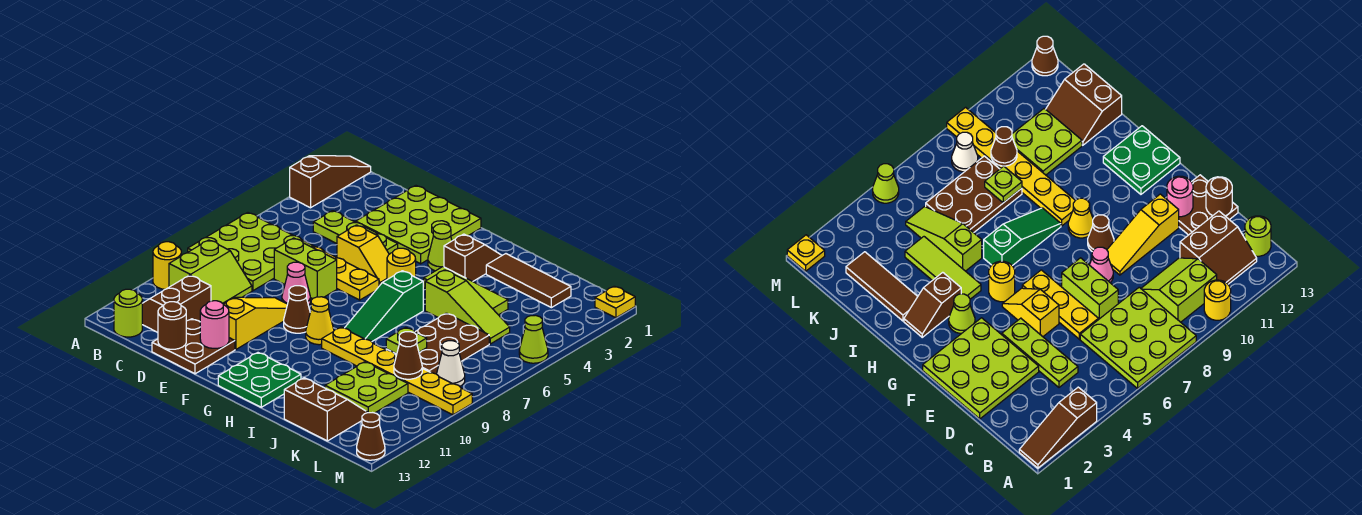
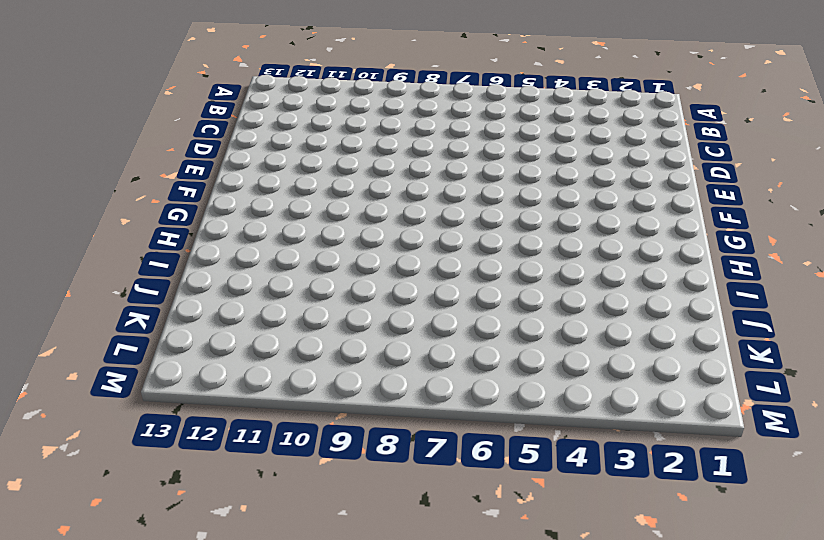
none -> brown slope A1:A3 level 1 top 3
none -> lime plate A6:C8 level 1
none -> yellow round brick A10 level 1
none -> lime slope B9:C10 level 1 top B

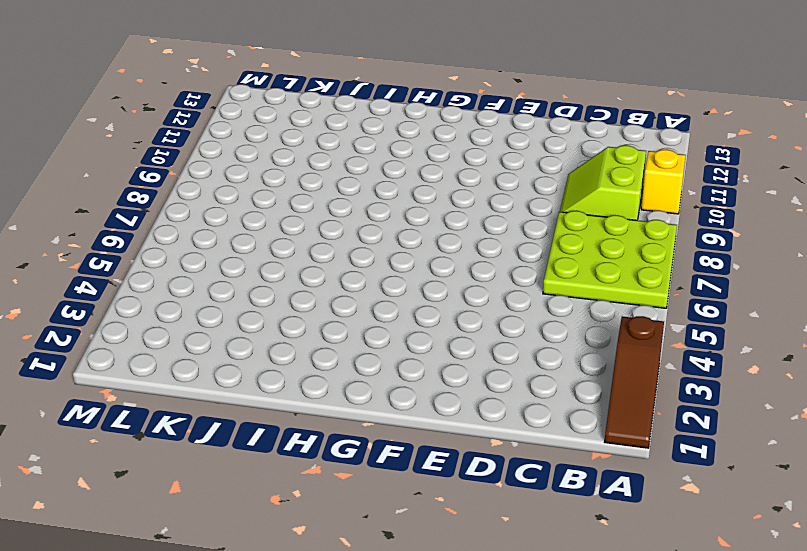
yellow brick A10 level 1 -> yellow round brick A10 level 1
none -> brown slope B11:C12 level 1 top C
none -> lime round brick B13 level 1
none -> lime plate C4:E4 level 1
none -> lime plate D1:F3 level 1

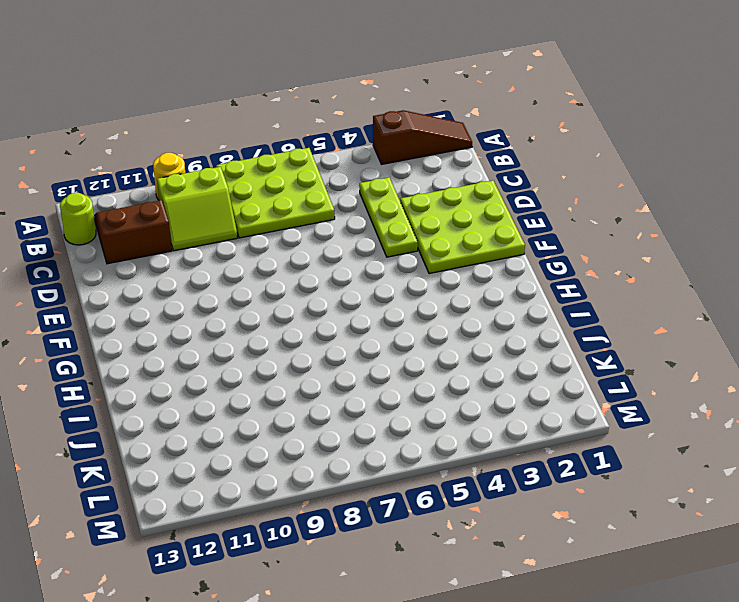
none -> yellow plate D6:F6 level 1
none -> lime brick D7:E7 level 1
none -> brown plate D12:E13 level 1
none -> yellow slope E5:F5 level 1 top E

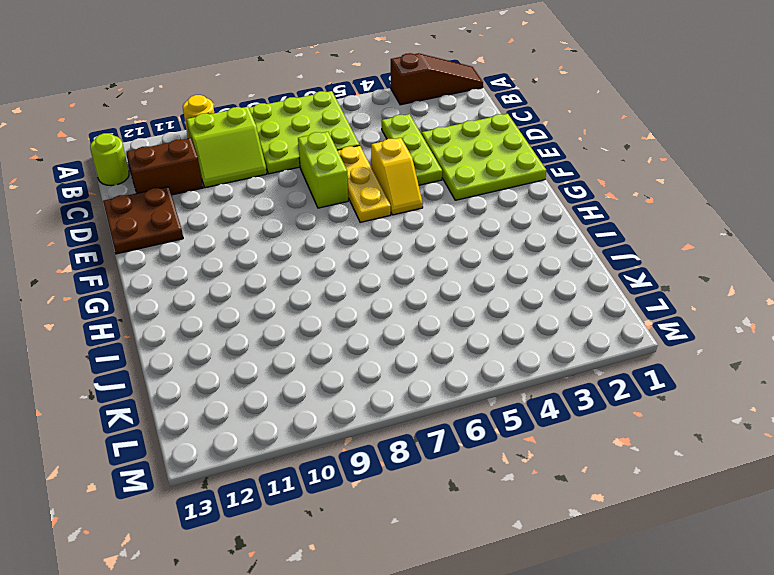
none -> pink cone E8 level 1
none -> yellow slope E9:E11 level 1 top 11
none -> brown cone F9 level 1
none -> lime cone G3 level 1

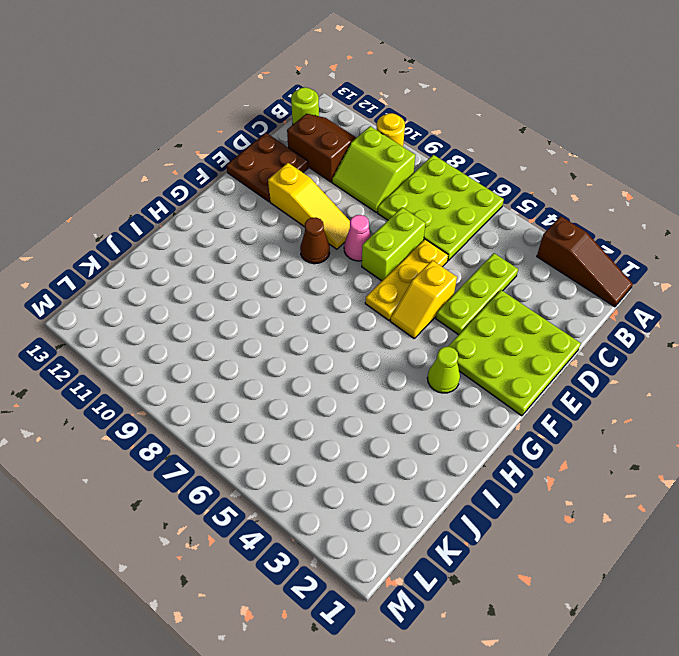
none -> yellow round brick G5 level 1
none -> yellow cone G9 level 1
none -> green plate G12:H13 level 1
none -> brown slope H2:H3 level 1 top 3

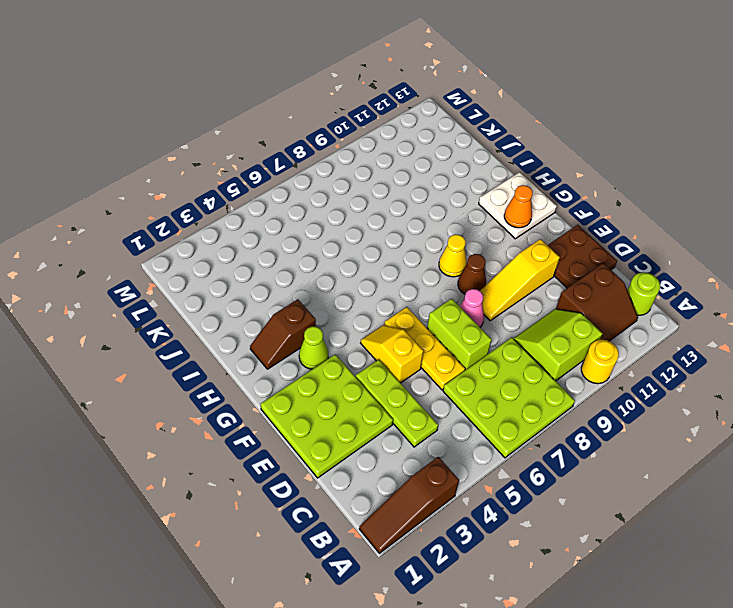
white plate G12:H13 level 1 -> green plate G12:H13 level 1
orange cone G12 level 2 -> none
none -> yellow round brick G5 level 1
none -> lime tile H4:J4 level 1
none -> green slope H6:H8 level 1 top 6
none -> yellow plate H9:M9 level 1

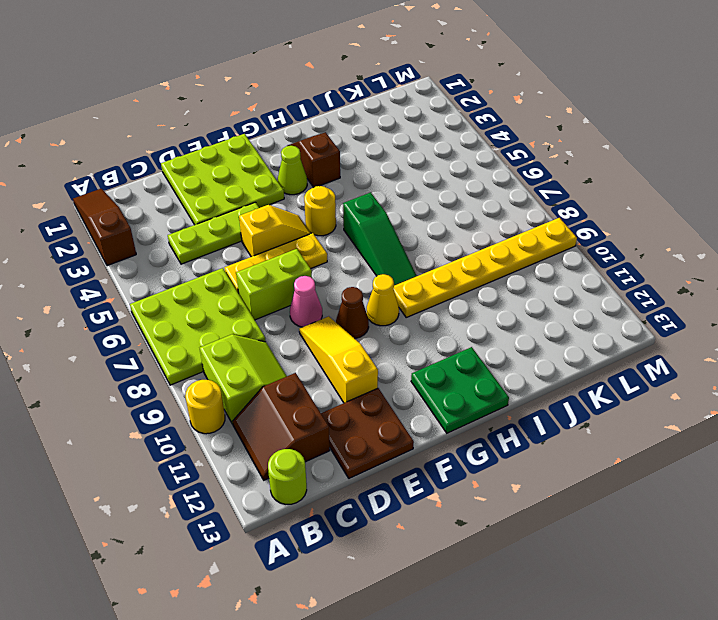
none -> lime tile H4:J4 level 1
none -> brown tile I2:K2 level 1
none -> lime slope I5:K5 level 1 top I
none -> brown plate J6:K8 level 1

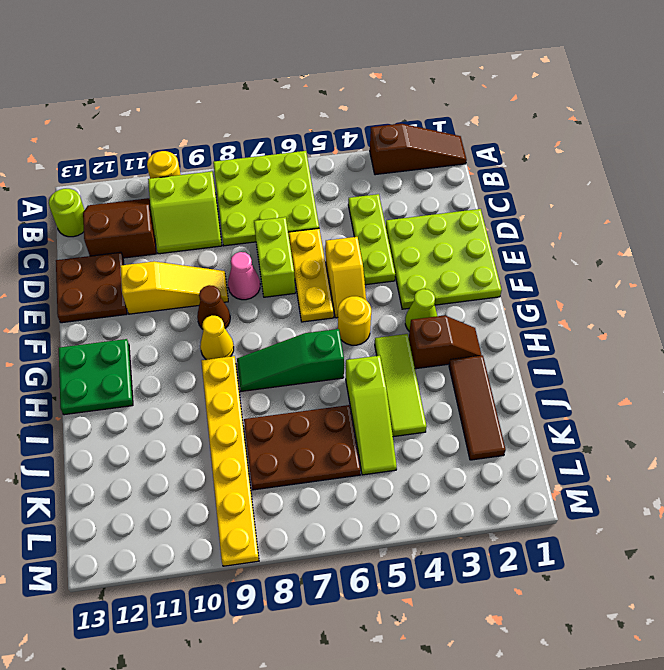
none -> lime plate J10:K11 level 1
none -> brown slope J12:K13 level 1 top 13
none -> white cone L8 level 1
none -> yellow plate M1 level 1

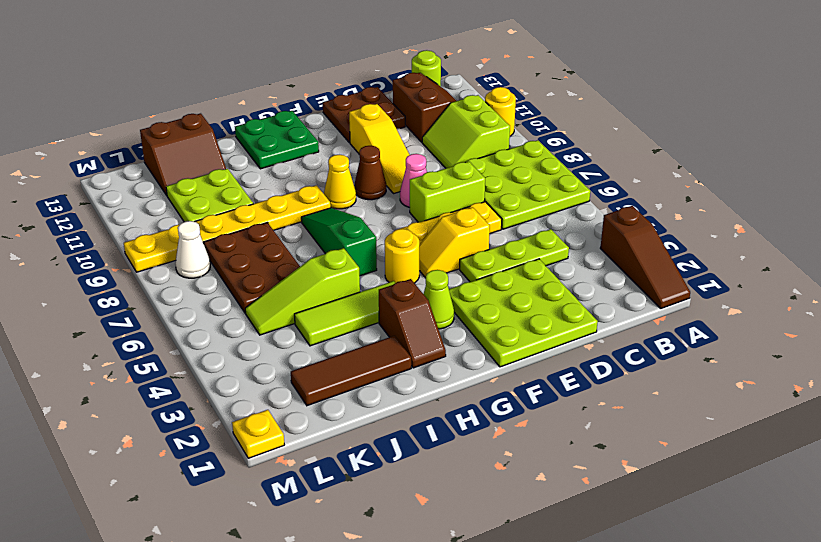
none -> lime cone M5 level 1
none -> brown cone M13 level 1
none -> brown round brick D13 level 2
none -> pink round brick E12 level 2

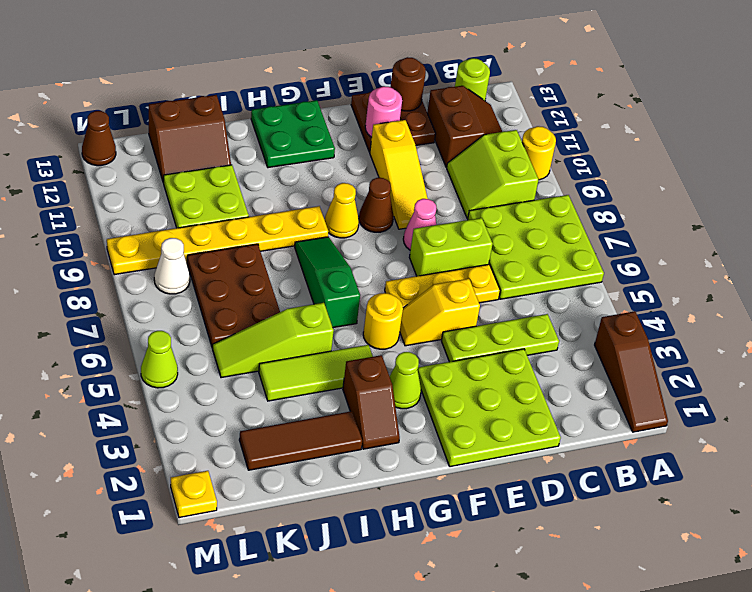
none -> lime plate J8 level 2
none -> brown cone K9 level 2

